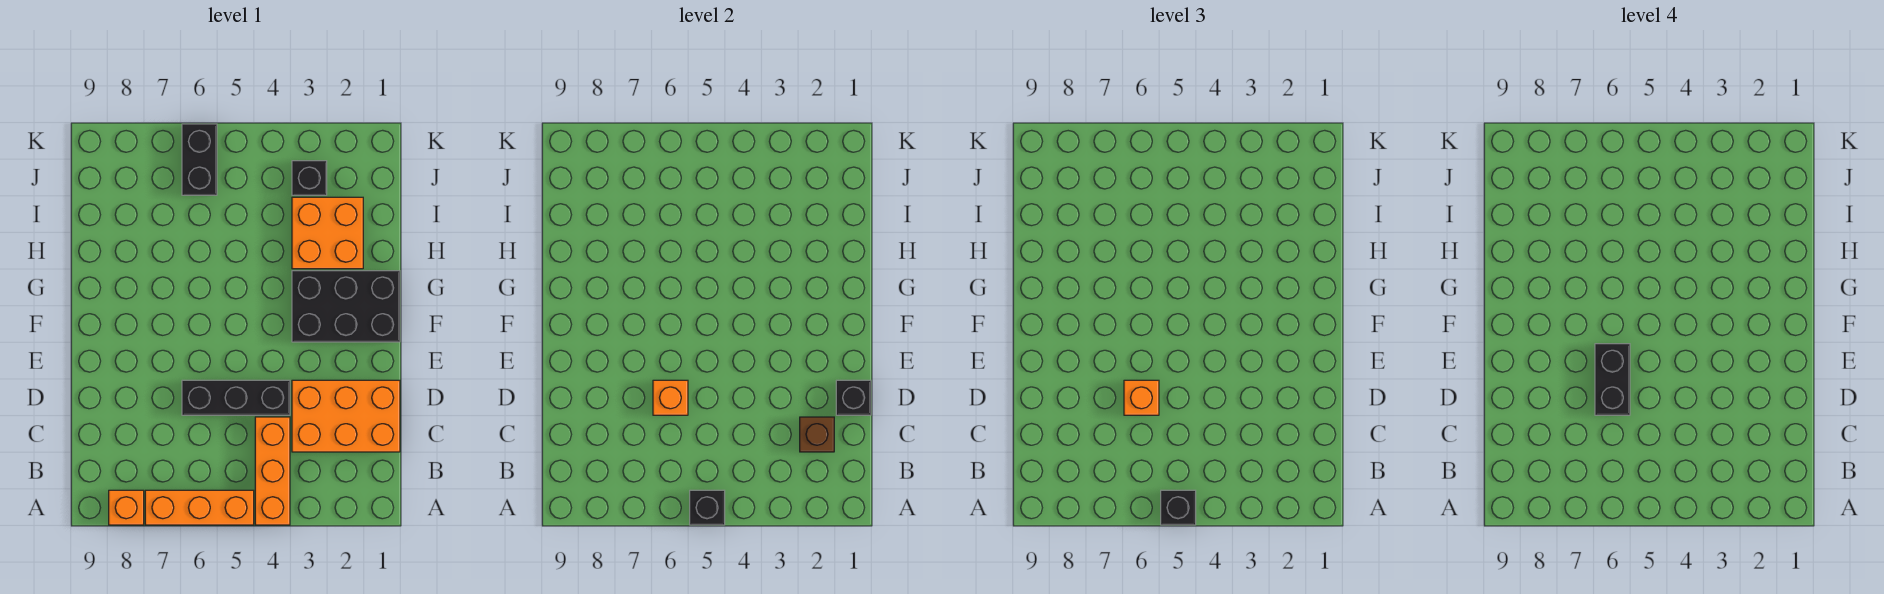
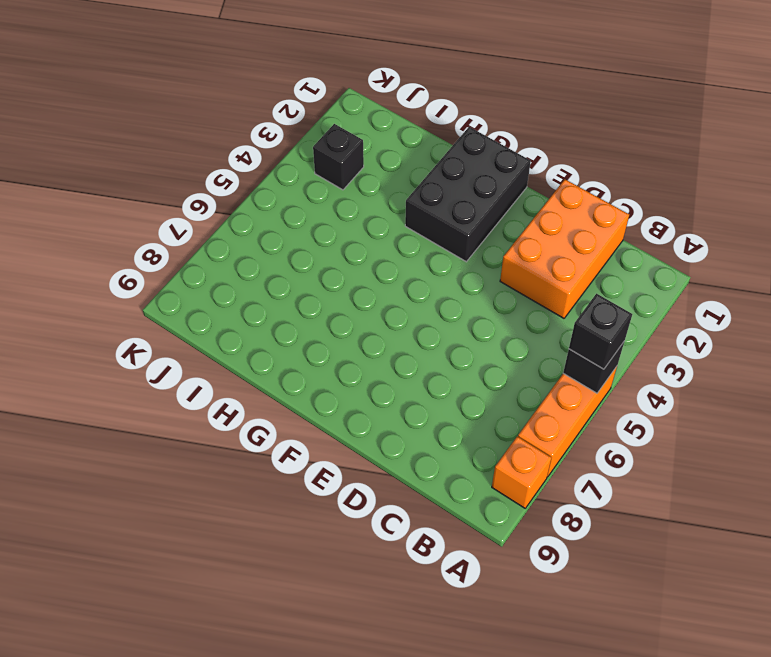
none -> orange brick A4:C4 level 1
none -> black brick D4:D6 level 1
none -> orange brick H2:I3 level 1

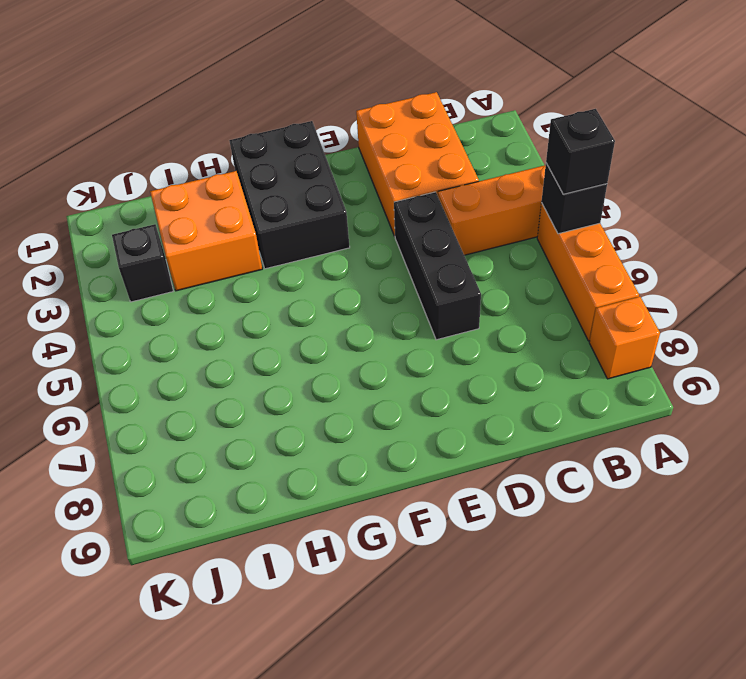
none -> black brick J6:K6 level 1
none -> brown brick C2 level 2
none -> black brick D1 level 2

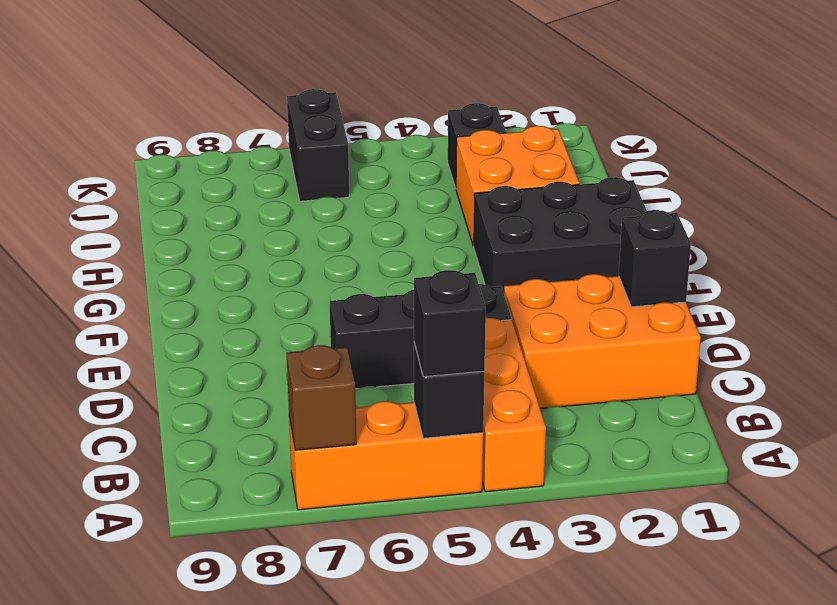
brown brick A7 level 2 -> brown brick C2 level 2
none -> orange brick A8 level 1
none -> orange brick D6 level 2
none -> orange brick D6 level 3

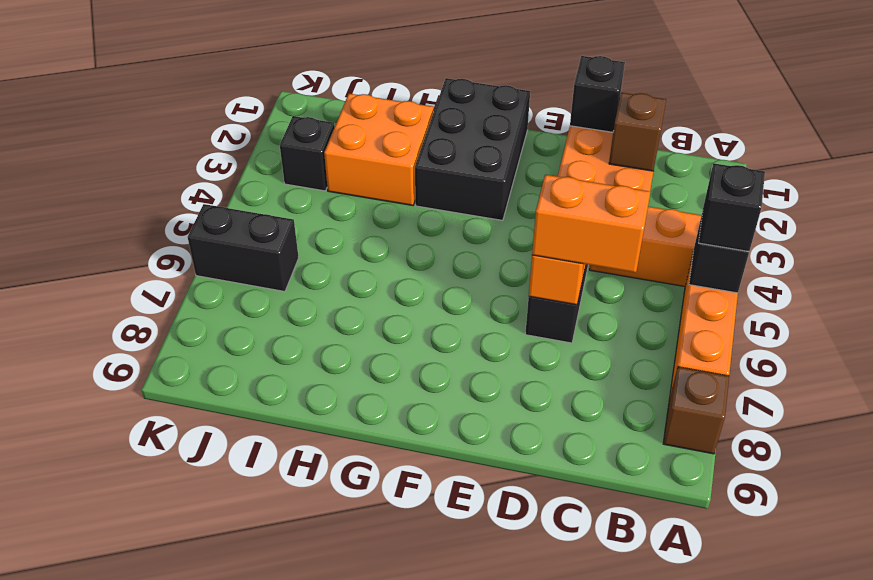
brown brick A8 level 1 -> orange brick A8 level 1
orange brick C6:D6 level 3 -> orange brick D6 level 3
none -> black brick D6:E6 level 4

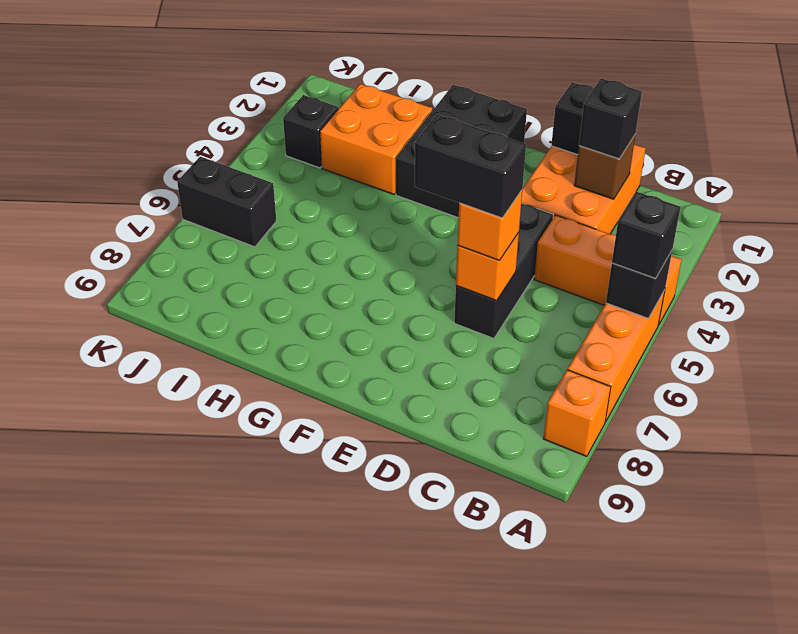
black brick C2 level 3 -> none

